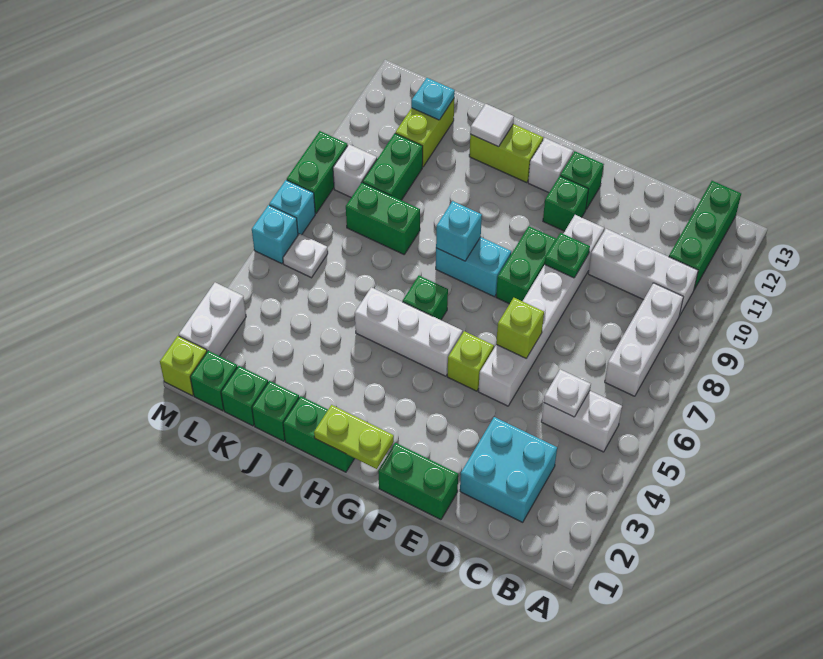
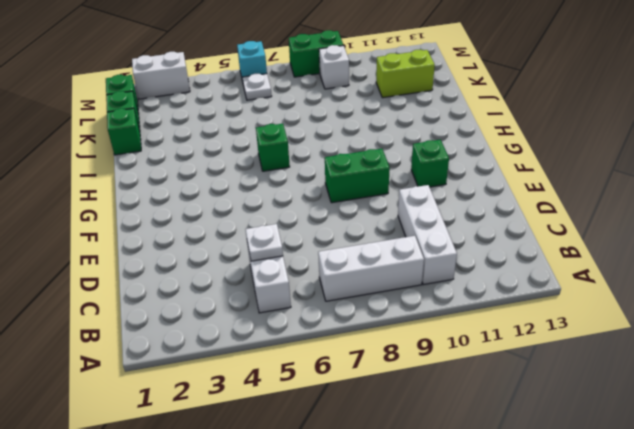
none -> green brick B11:B13 level 1
none -> cyan brick C2:D3 level 1
none -> green brick E1:F1 level 1
none -> white brick E5:E10 level 1

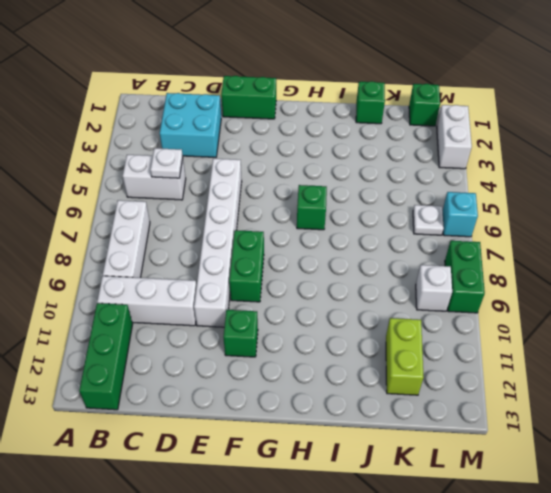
none -> lime brick F5 level 1
none -> green brick F12 level 1
none -> white brick G5:I5 level 1
none -> cyan brick G8:H8 level 1

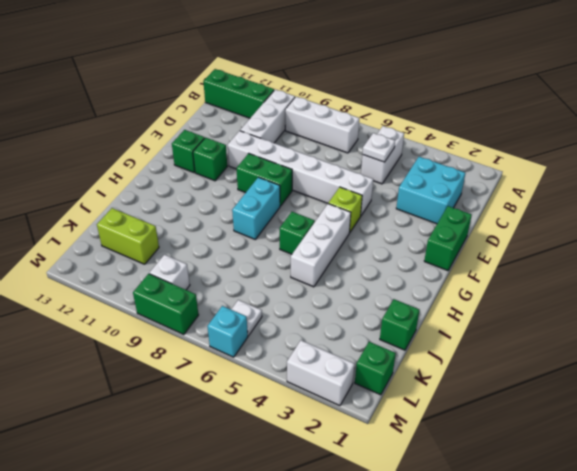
none -> white brick G12 level 1
none -> green brick H1:I1 level 1
none -> lime brick H12:I12 level 1
none -> green brick J8:K8 level 1

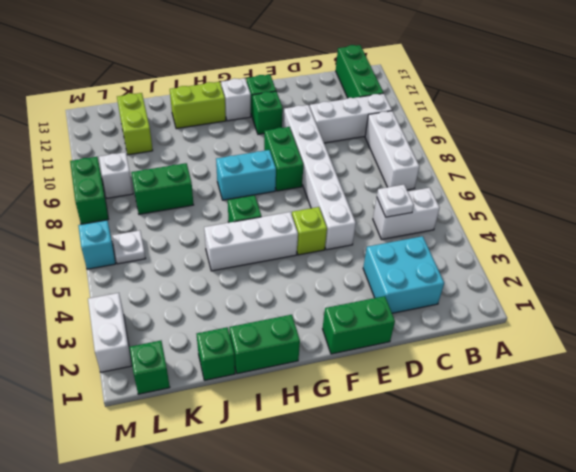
none -> green brick K1 level 1
none -> green brick K9:K10 level 1
none -> lime brick M1 level 1
none -> cyan brick M7 level 1

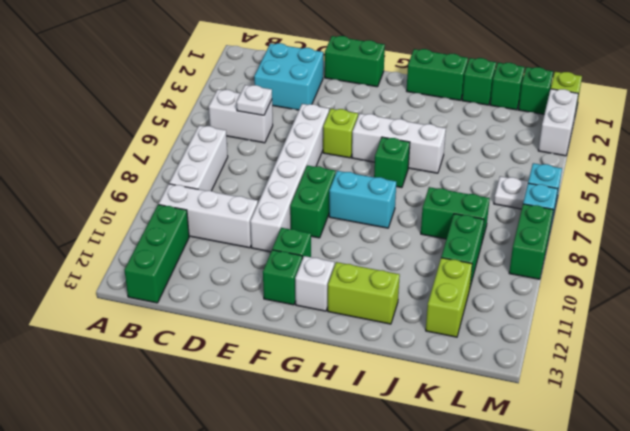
none -> white brick L9 level 1
none -> lime brick E6 level 2
none -> green plate E9 level 2
none -> lime plate G1:H1 level 2

